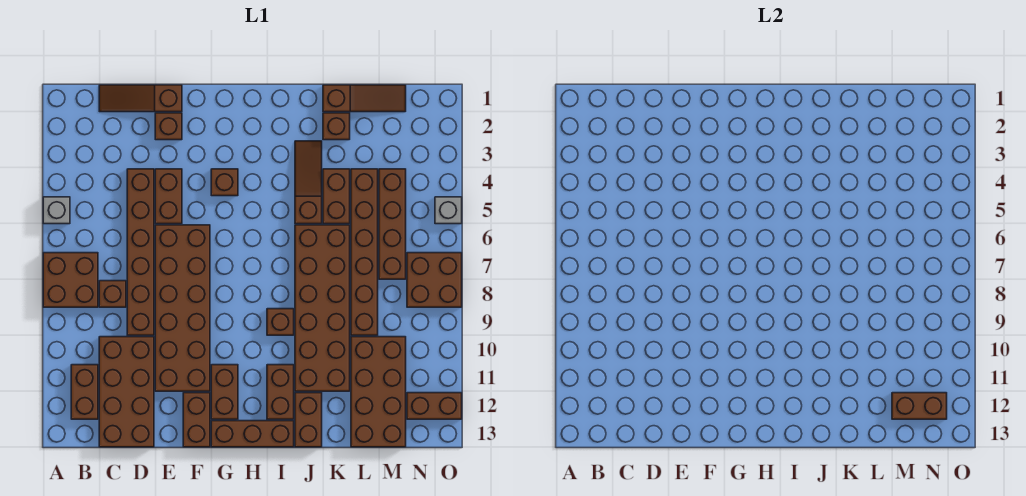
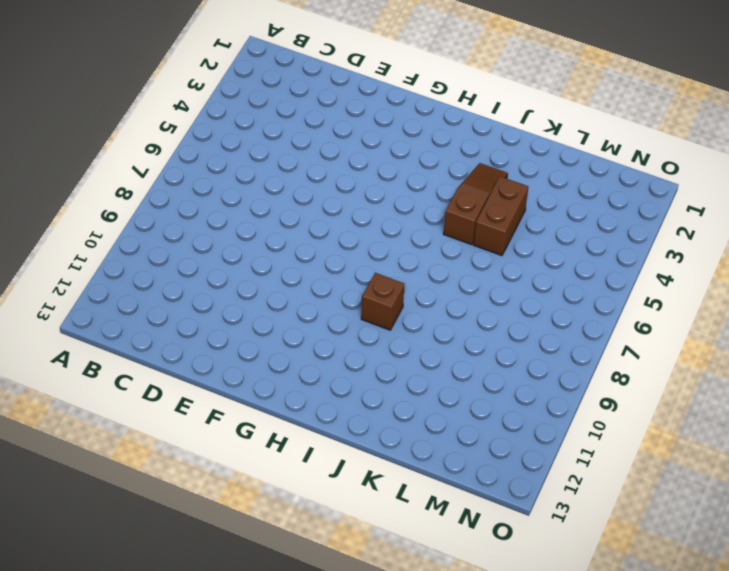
none -> grey brick A5 level 1
none -> brown brick A7:B8 level 1
none -> brown brick B11:B12 level 1

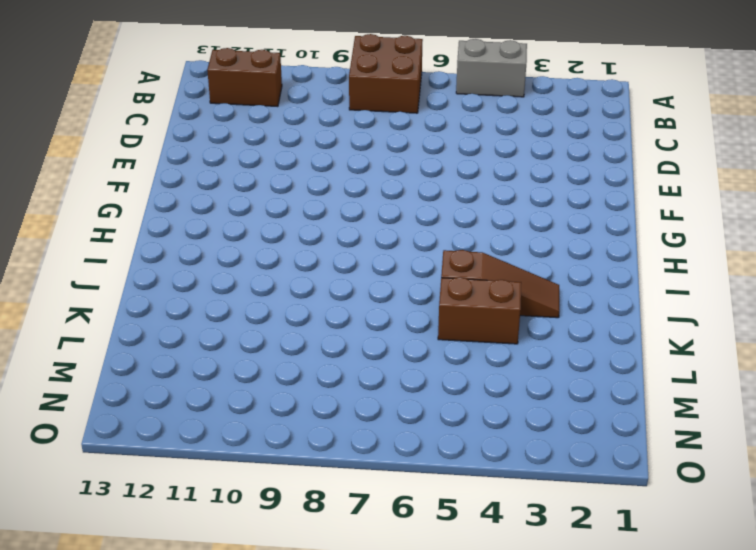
grey brick A4:A5 level 1 -> grey brick A5 level 1
none -> brown slope C1:E1 level 1 top E
none -> brown brick C8 level 1
none -> brown brick C10:D13 level 1

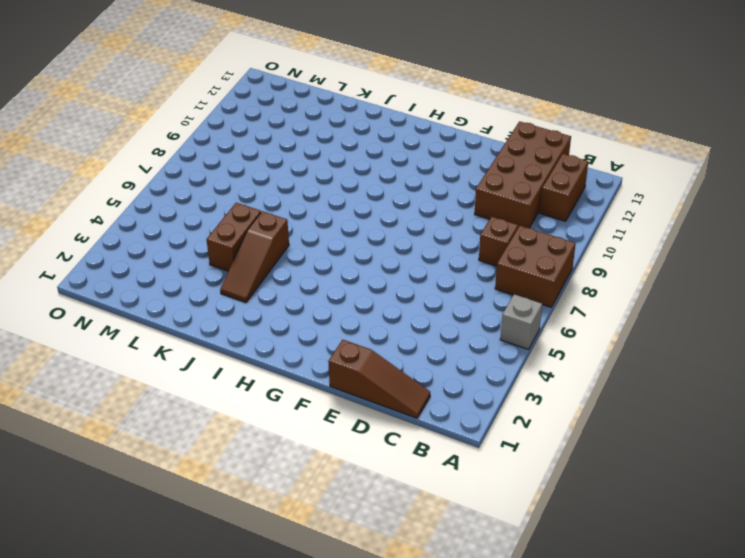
none -> brown brick D4:D9 level 1
none -> brown brick E2 level 1
none -> brown brick E4:E5 level 1

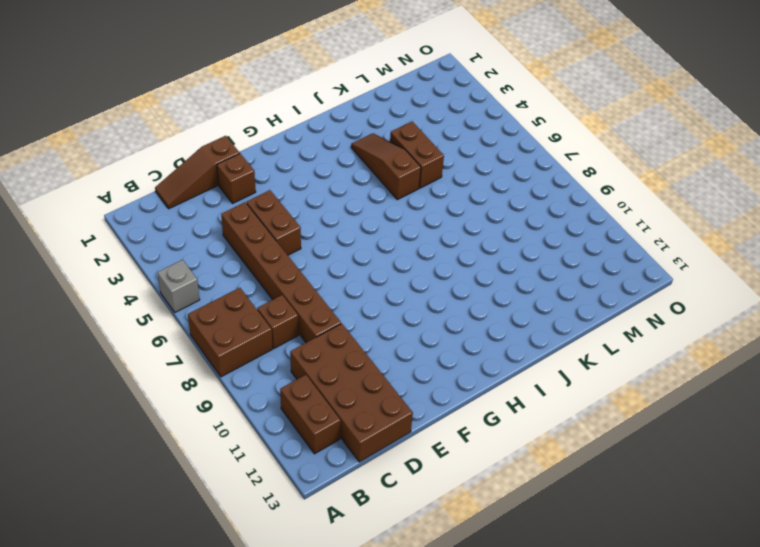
none -> brown brick E6:F11 level 1
none -> brown brick F12:F13 level 1
none -> brown brick G4 level 1

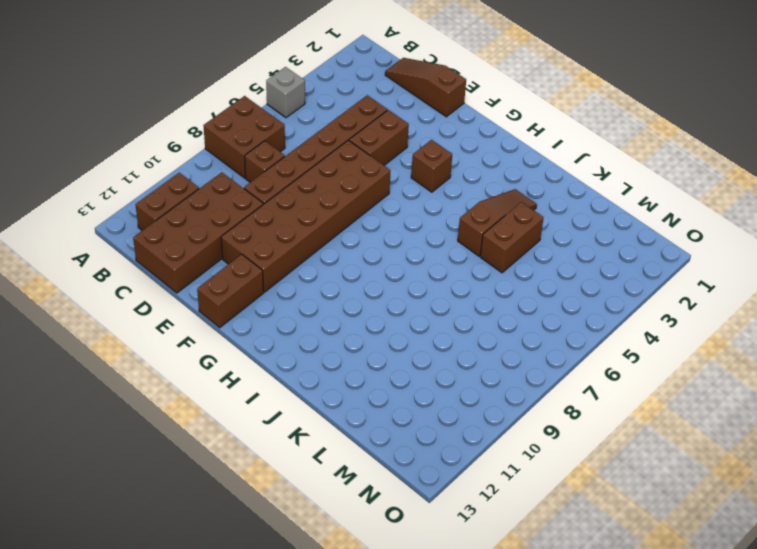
none -> brown brick E2 level 1
none -> brown brick G11:G12 level 1
none -> brown brick G13:I13 level 1

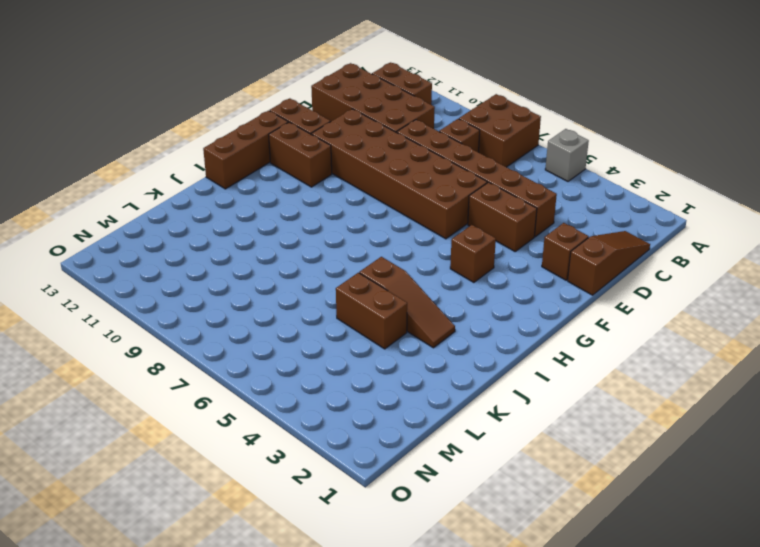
none -> brown brick I9 level 1
none -> brown brick I11:I12 level 1
none -> brown brick J6:K11 level 1

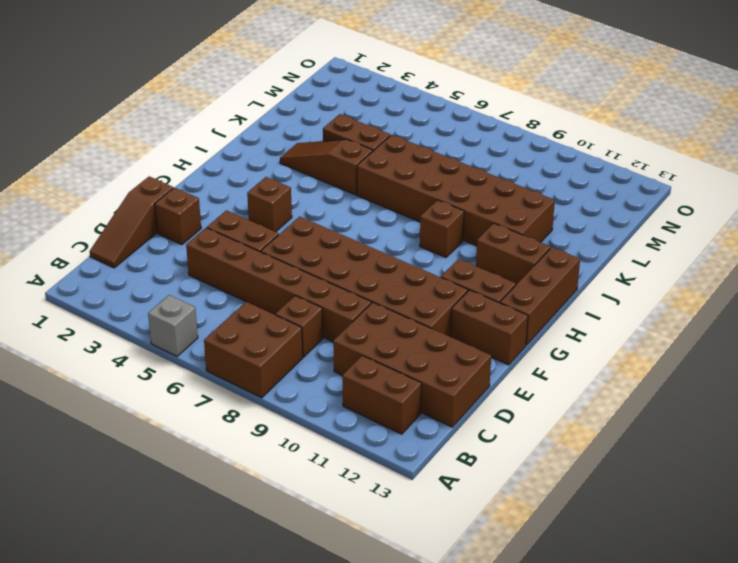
none -> brown brick J12:J13 level 1
none -> brown slope K1:M1 level 1 top K
none -> brown brick K2 level 1

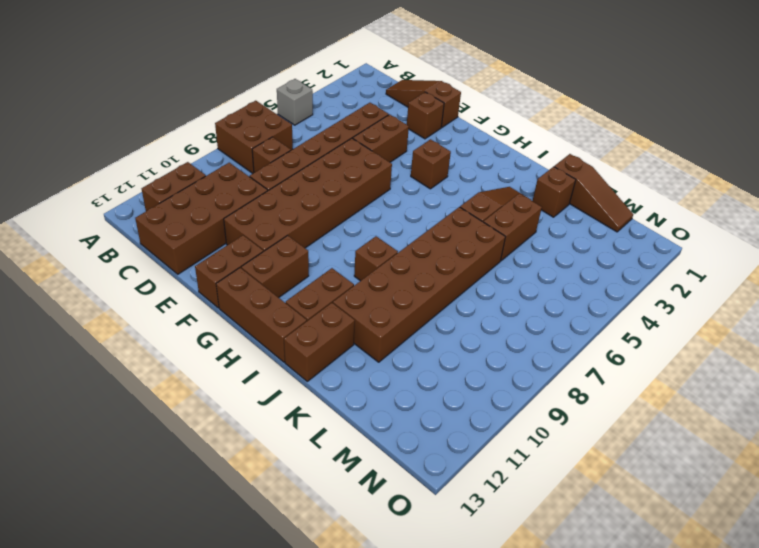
none -> brown brick L4:L9 level 1
none -> brown brick L10:M13 level 1
none -> brown brick M4:M7 level 1

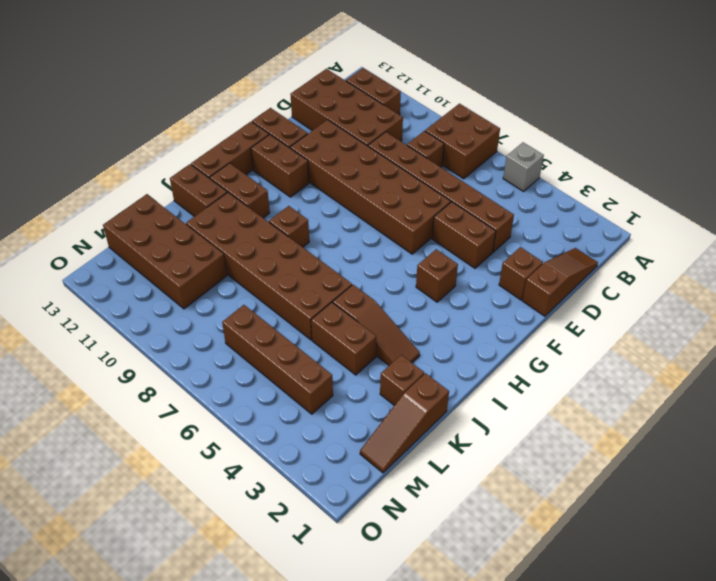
none -> brown brick L4:L9 level 1
none -> brown brick N7:O8 level 1
none -> brown brick N12:O12 level 1

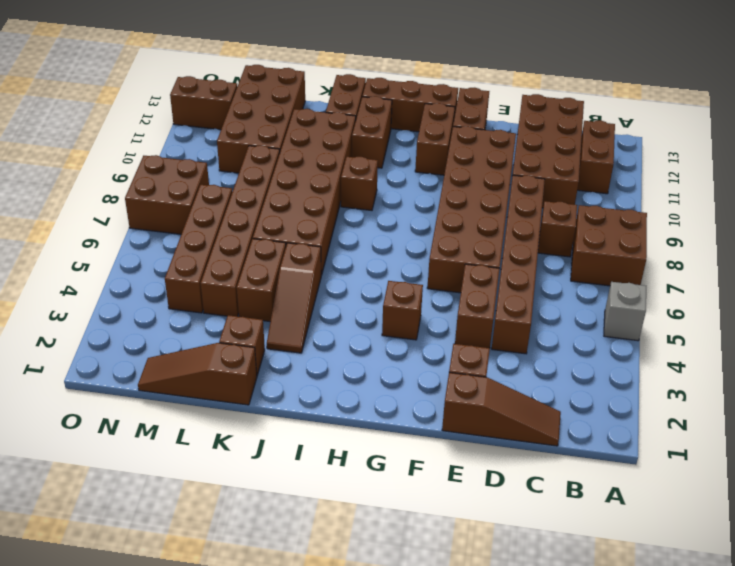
none -> grey brick O5 level 1
none -> brown brick M12:N12 level 2

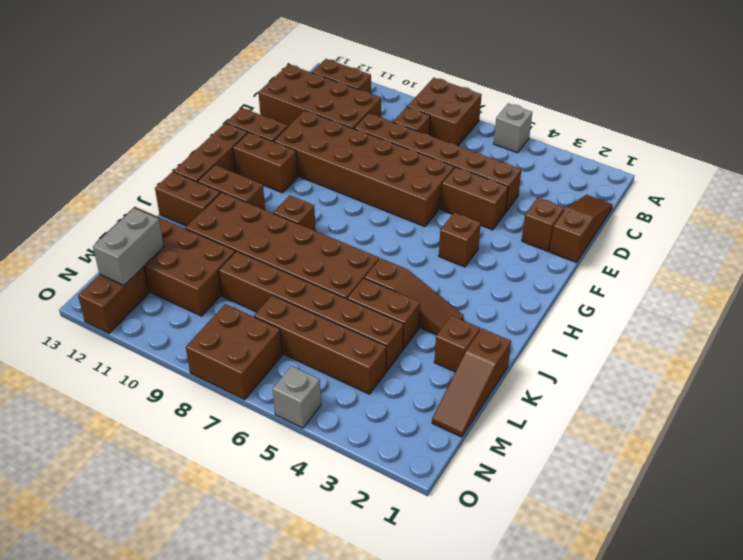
grey brick M12:N12 level 2 -> brown brick M12:N12 level 2

